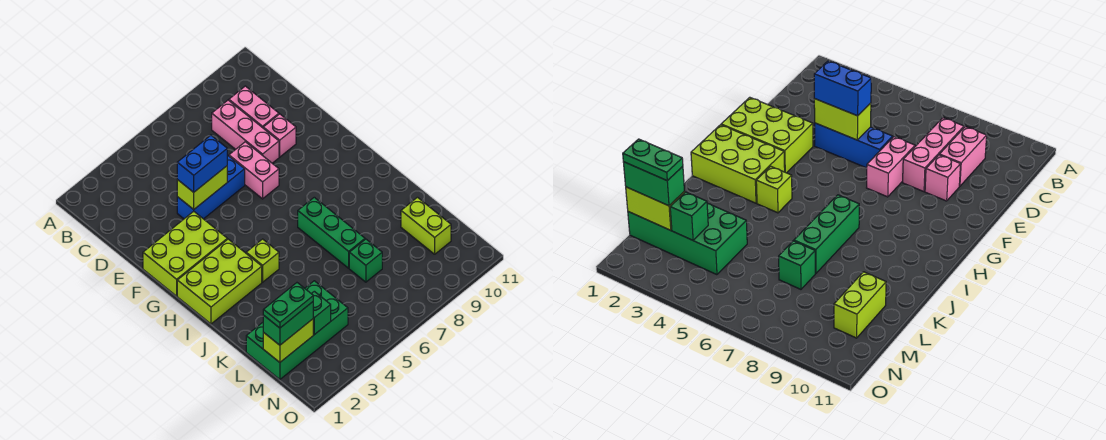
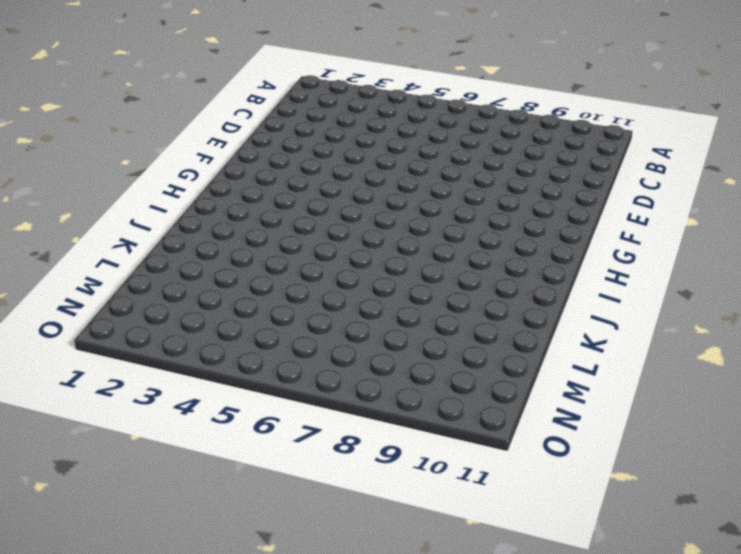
none -> pink brick C8:E8 level 1
none -> pink brick C9:D9 level 1
none -> blue brick E4:E6 level 1

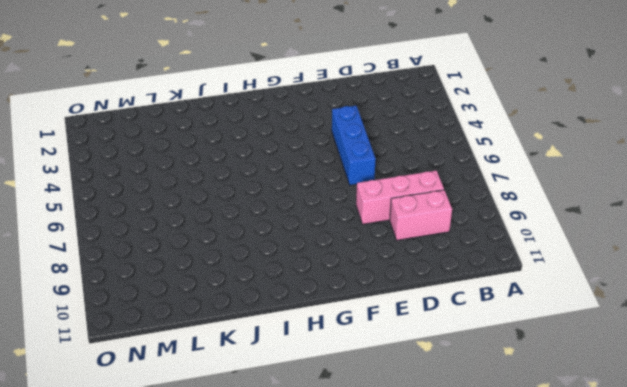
none -> pink brick E7:F7 level 1
none -> pink brick E9 level 1
none -> lime brick F1:G3 level 1

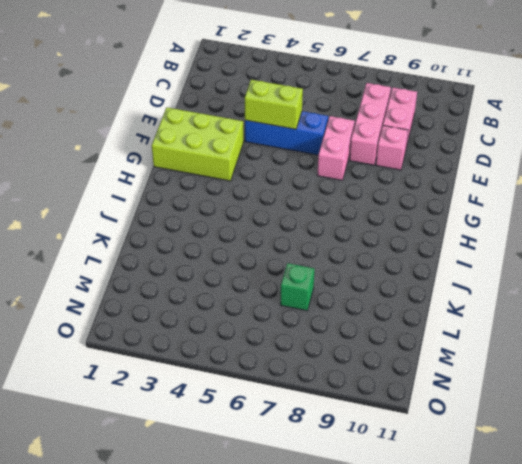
none -> lime brick H1:I3 level 1
none -> lime brick I4 level 1
none -> green brick I7:K7 level 1

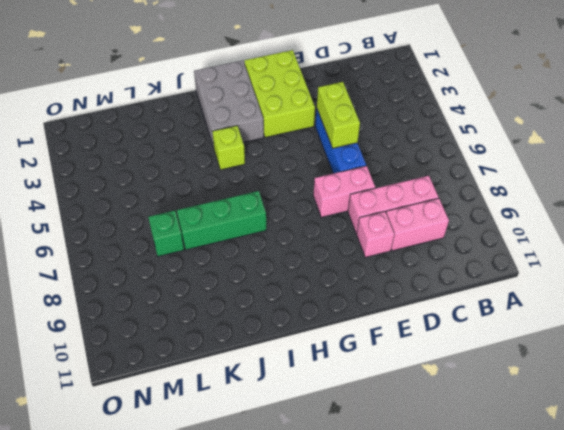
grey brick H1:I3 level 1 -> lime brick H1:I3 level 1
none -> green brick L1:M4 level 1
none -> lime brick L10:M10 level 1
none -> lime brick M1:M2 level 2

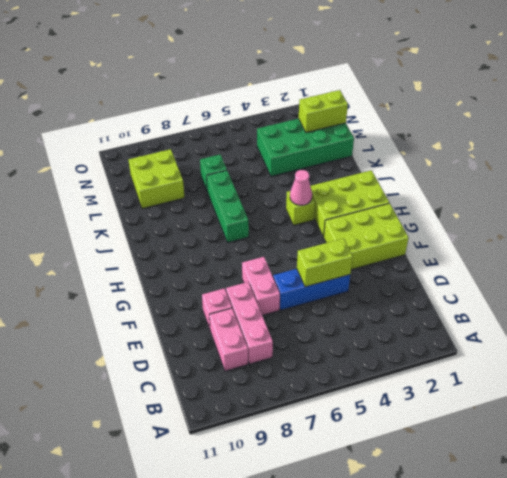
pink cone I4 level 2 -> none
lime brick L9:M10 level 1 -> lime brick L10:M10 level 1
none -> green brick M3 level 2
none -> blue brick E4:E5 level 3
none -> green brick M1:M2 level 3

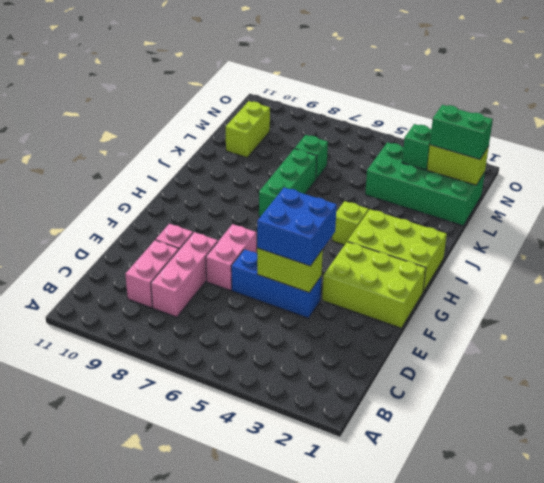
blue brick E4:F5 level 3 -> blue brick E4:E5 level 3
none -> green plate M1:M2 level 4

